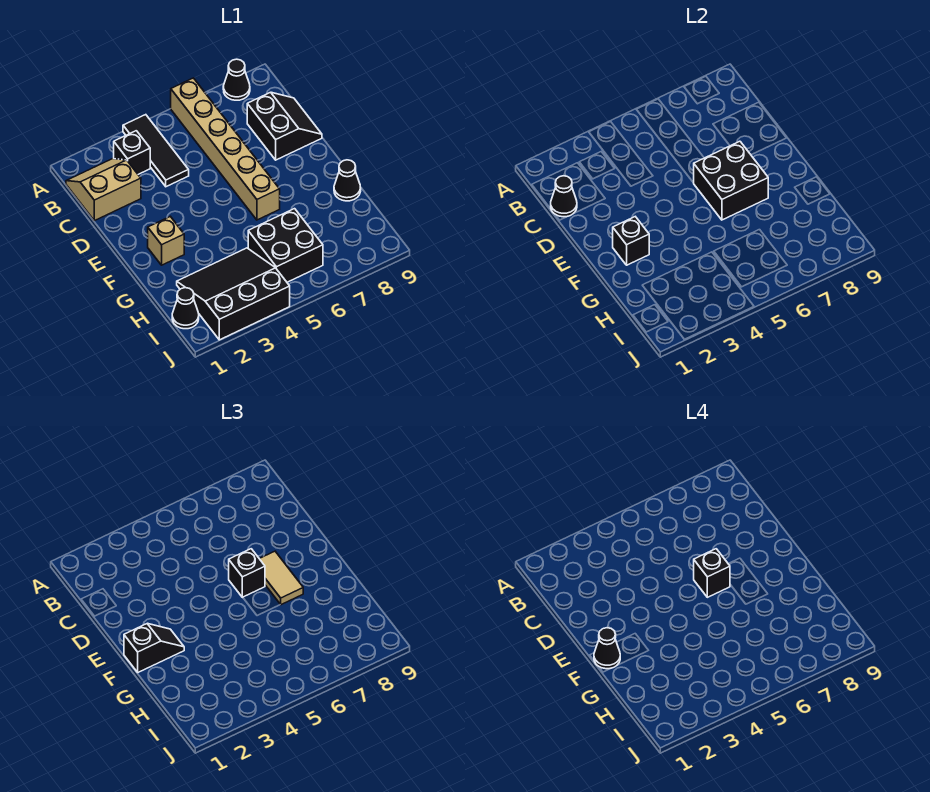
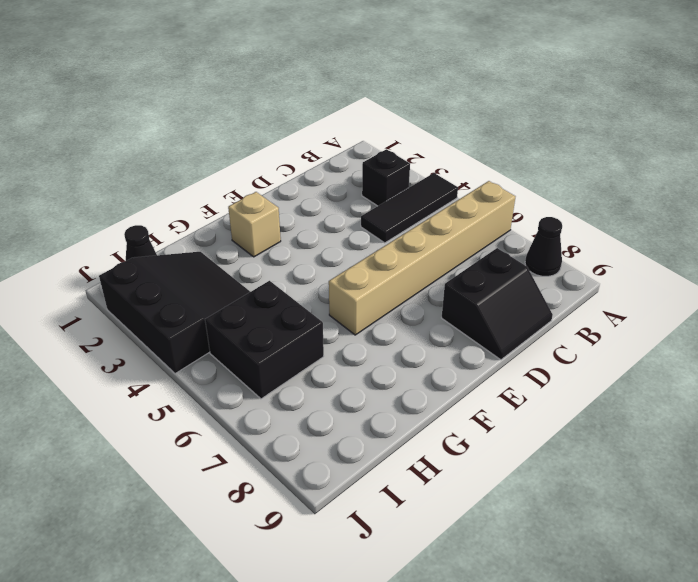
none -> tan slope B1:C2 level 1 top C
none -> black cone G9 level 1
none -> black cone C1 level 2

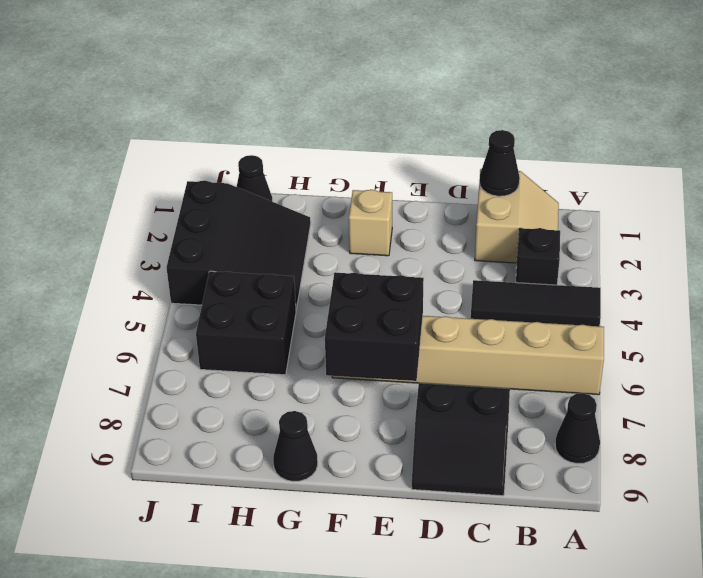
none -> black brick F2 level 2
none -> black brick E6 level 3
none -> tan tile E7:F7 level 3

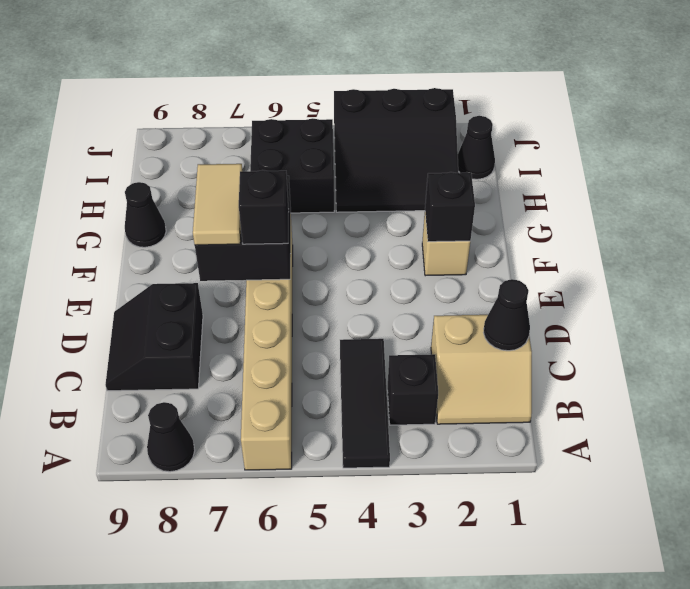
none -> black slope F1:F2 level 3 top 1
none -> black brick E6 level 4
none -> black cone F1 level 4

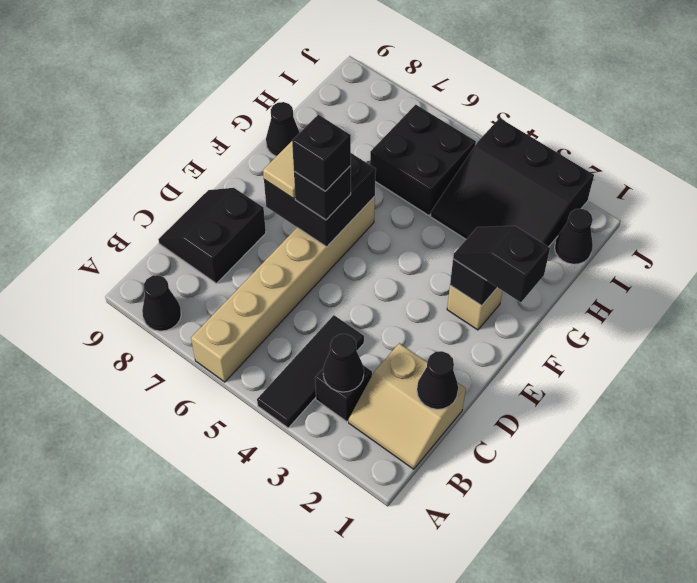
black cone B3 level 2 -> black cone F1 level 4

